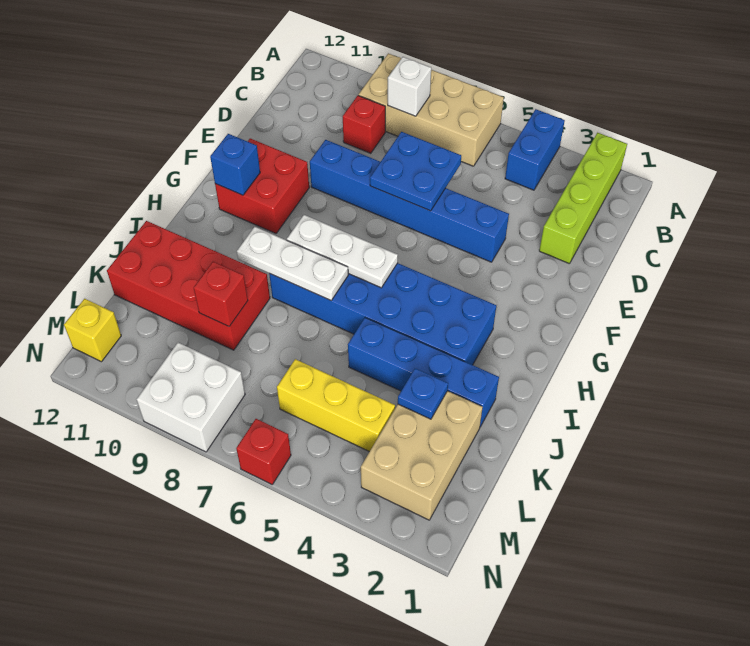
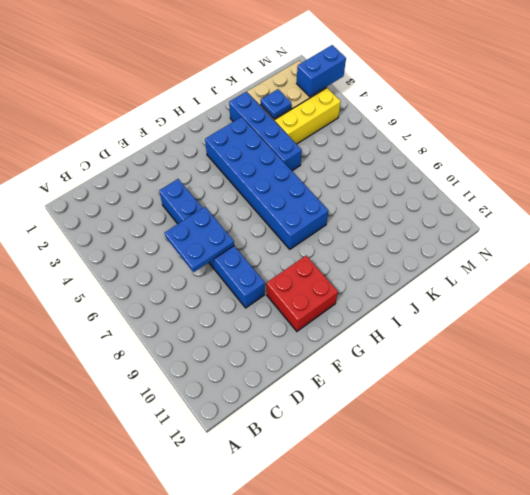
yellow brick K4:M4 level 1 -> yellow brick L4:L6 level 1
blue brick M3:N3 level 2 -> blue brick A4:B4 level 1
none -> lime brick A2:D2 level 1
none -> tan brick A6:B9 level 1
none -> red brick C9 level 1

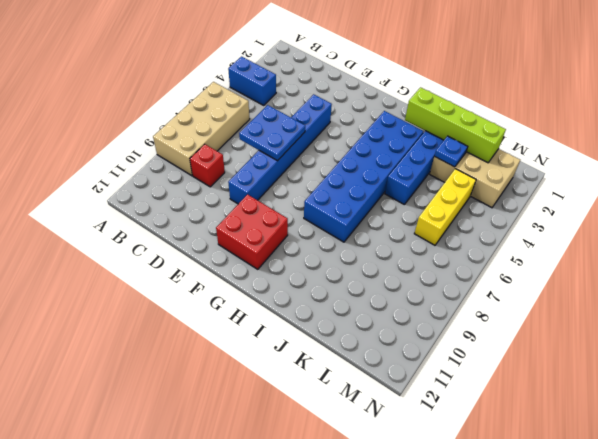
lime brick I2:L2 level 2 -> lime brick A2:D2 level 1
none -> red brick J9:K12 level 1
none -> white brick M8:N9 level 1
none -> yellow brick M12 level 1

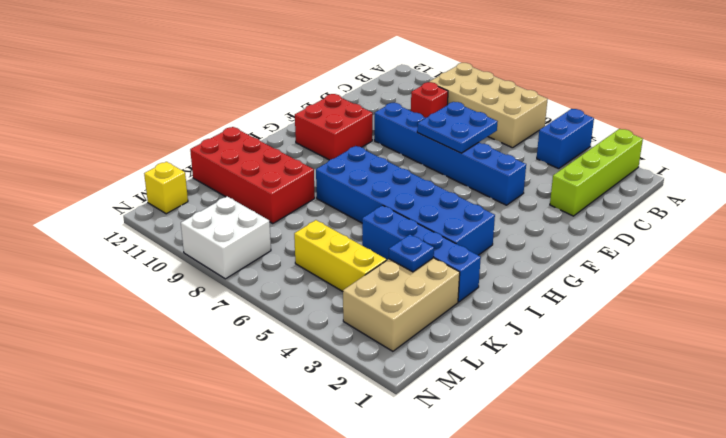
none -> red brick N6 level 1
none -> white brick B8 level 2
none -> blue brick G11 level 2

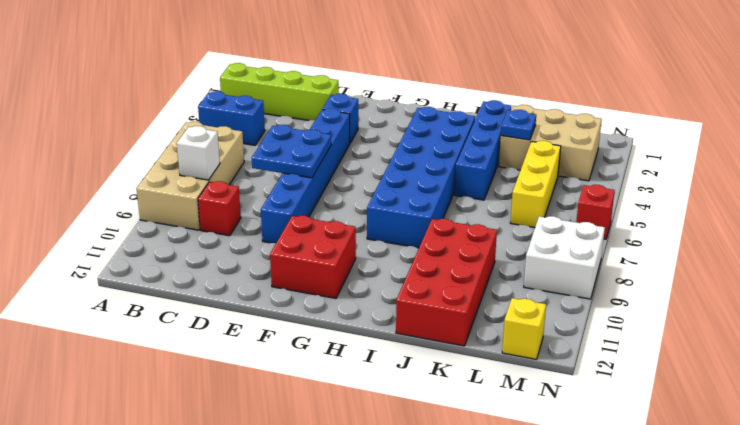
blue brick E3 level 1 -> blue brick G11 level 2
none -> white plate H6:H8 level 2
none -> white plate I7:I9 level 2
none -> red brick K9 level 2

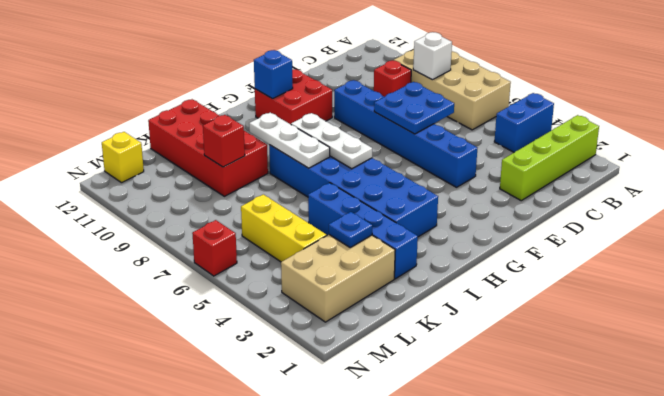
none -> white brick M8:N9 level 1

